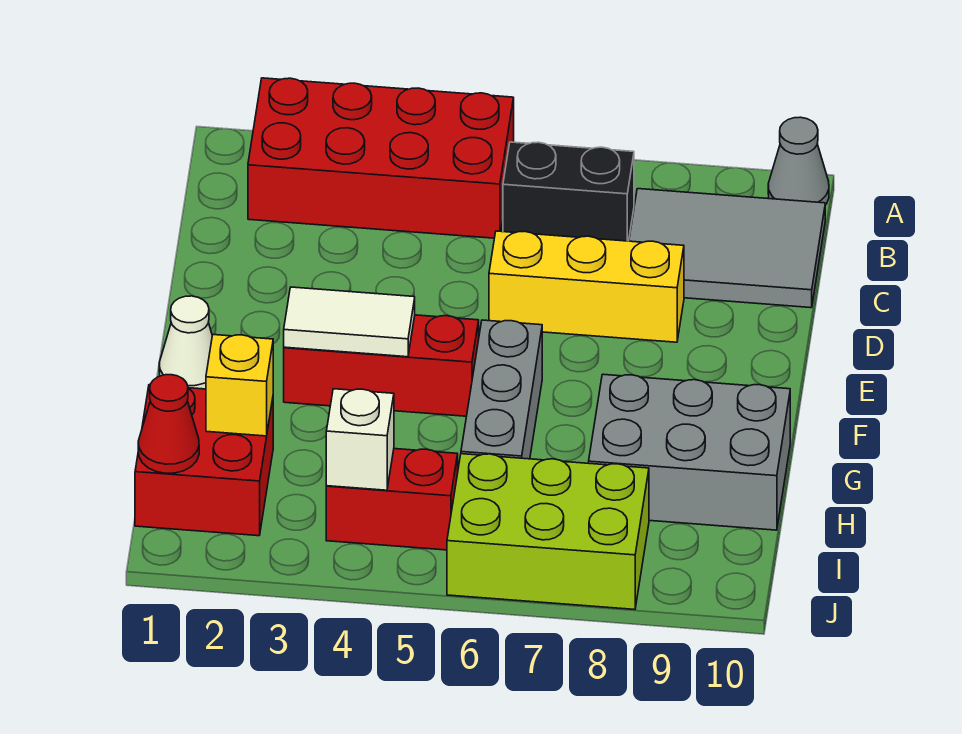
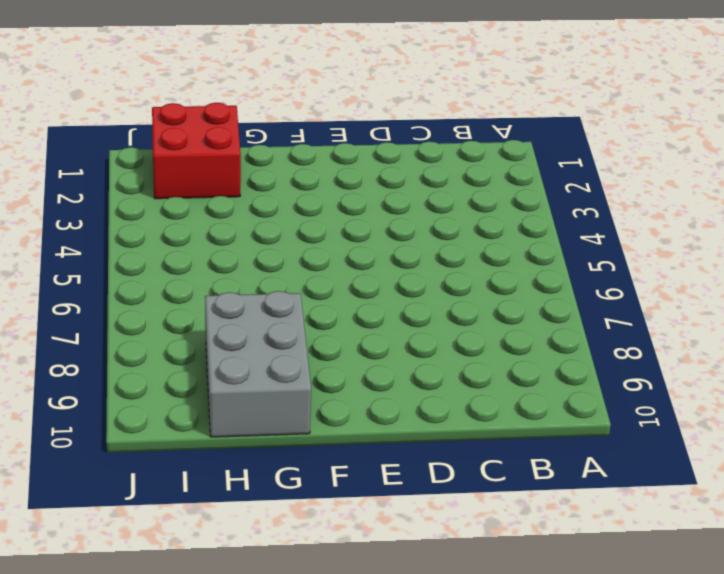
none -> red brick A2:B5 level 1
none -> grey cone A10 level 1
none -> black brick B6:B7 level 1

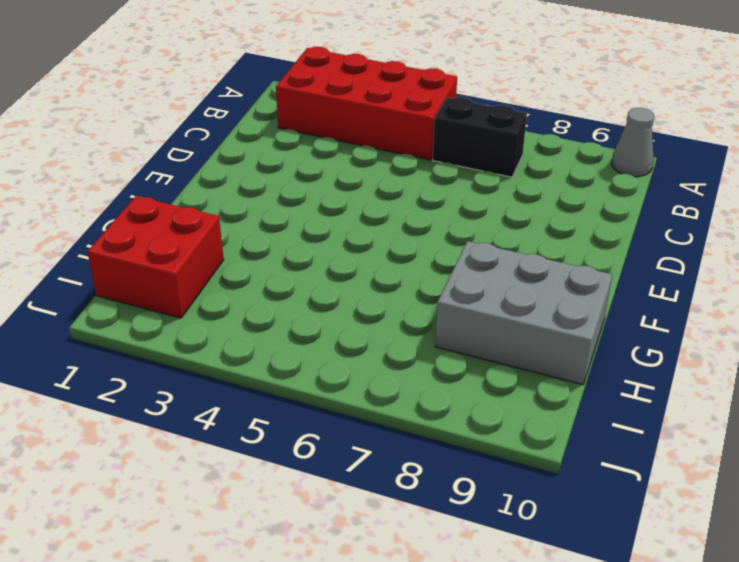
none -> grey tile B8:C10 level 1
none -> yellow brick D6:D8 level 1
none -> white cone F1 level 1

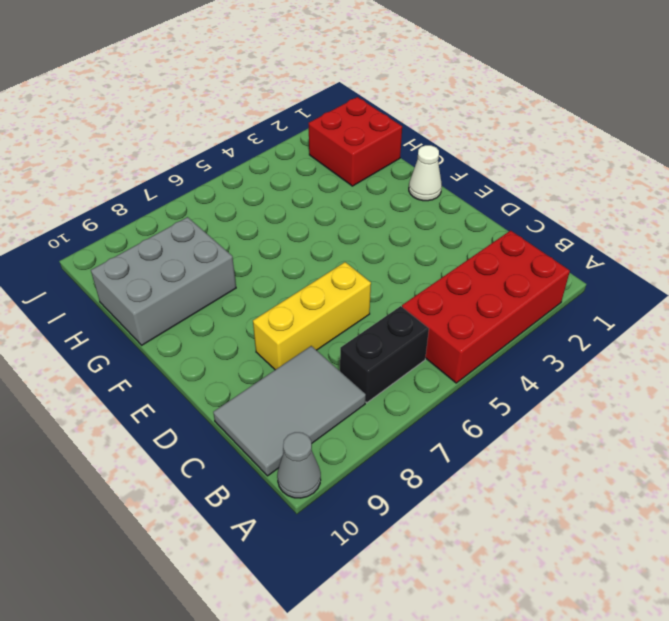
none -> red brick F3:F5 level 1
none -> grey brick F6:H6 level 1
none -> red brick I4:I5 level 1

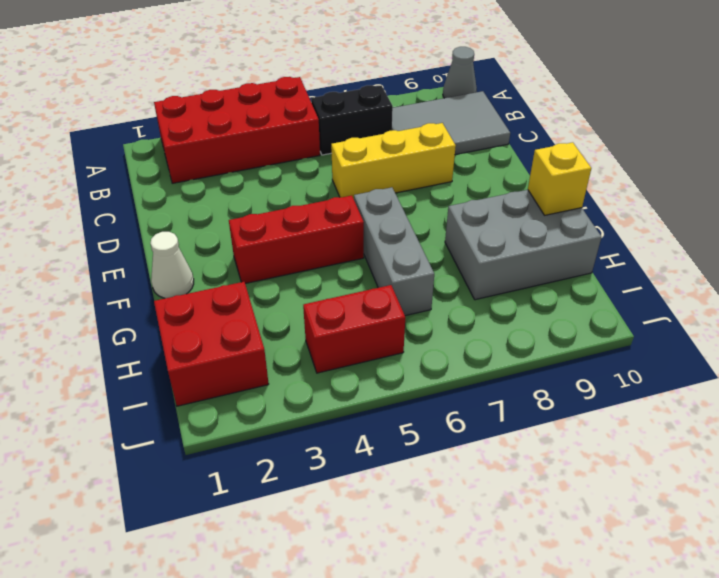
yellow brick G10 level 2 -> yellow brick H2 level 2
none -> lime brick I6:J8 level 1
none -> white tile F3:F4 level 2
none -> red cone I1 level 2

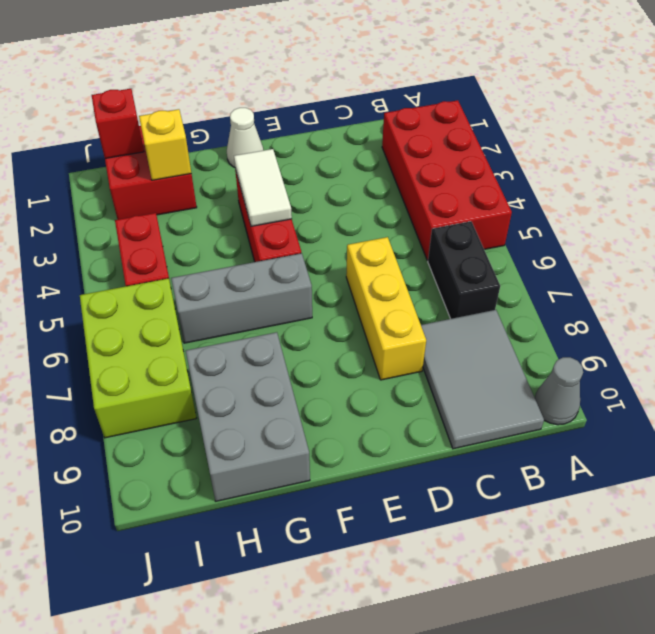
red brick I1 level 2 -> red cone I1 level 2
none -> white brick I4 level 2

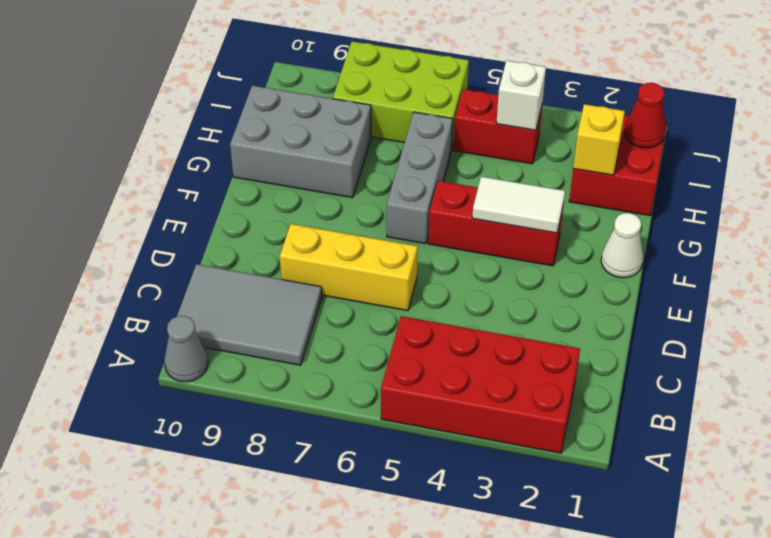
none -> black brick B6:B7 level 1

